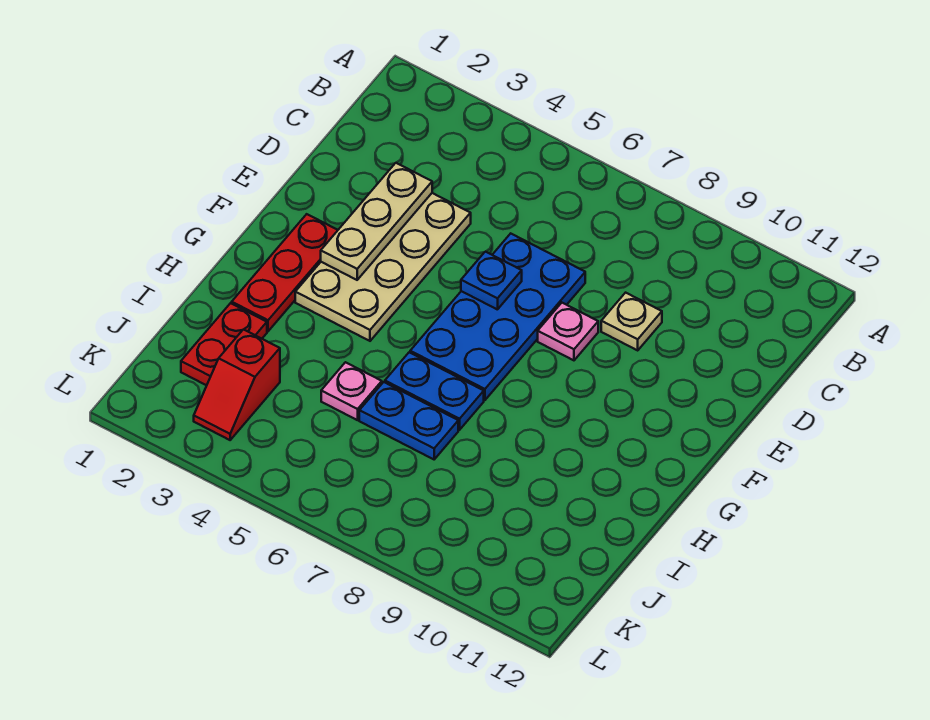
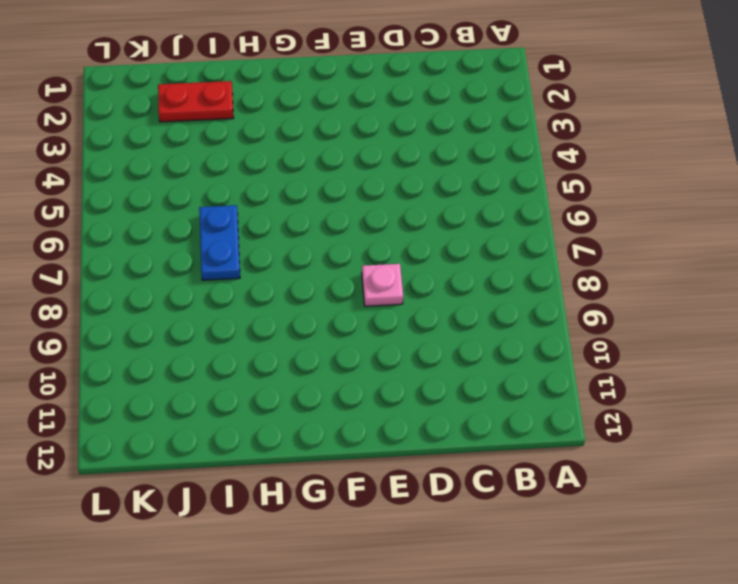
none -> tan plate D3:G4 level 1
none -> blue plate D6:G7 level 1
none -> tan plate D9 level 1

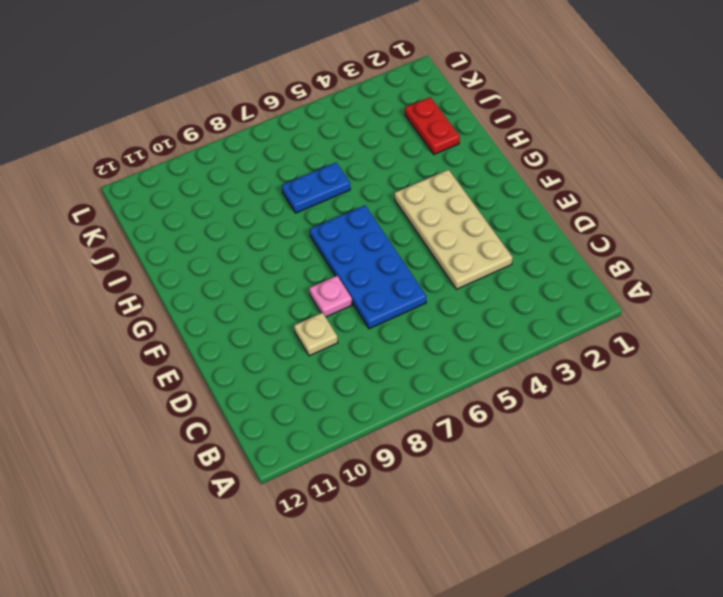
none -> red plate F2:H2 level 1
none -> blue plate H6:H7 level 1
none -> pink plate I5 level 1

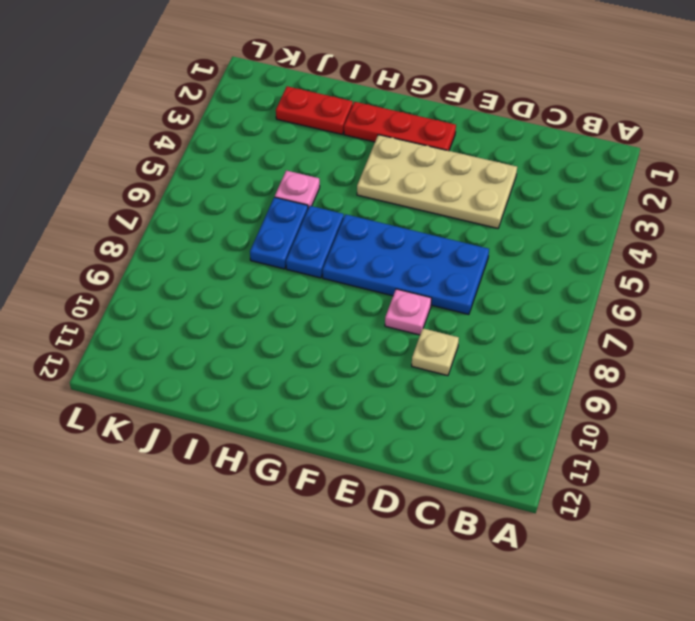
none -> red slope J3:K3 level 1 top J
none -> tan plate D3:F3 level 2
none -> blue plate E6 level 2

